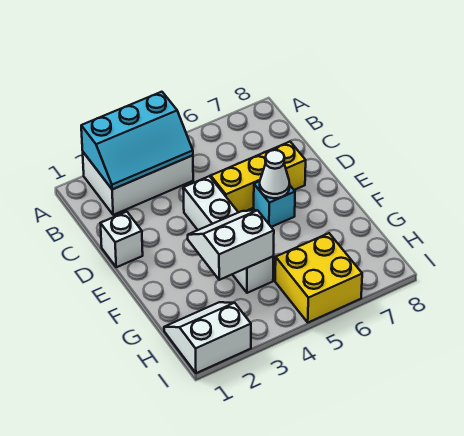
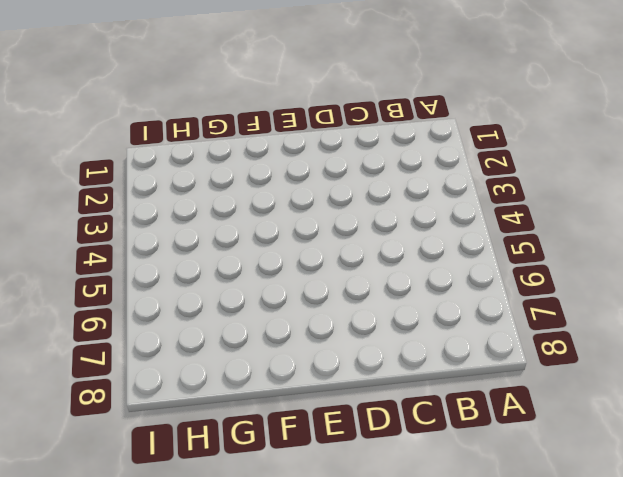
none -> white brick A2:B4 level 1
none -> white brick D1 level 1

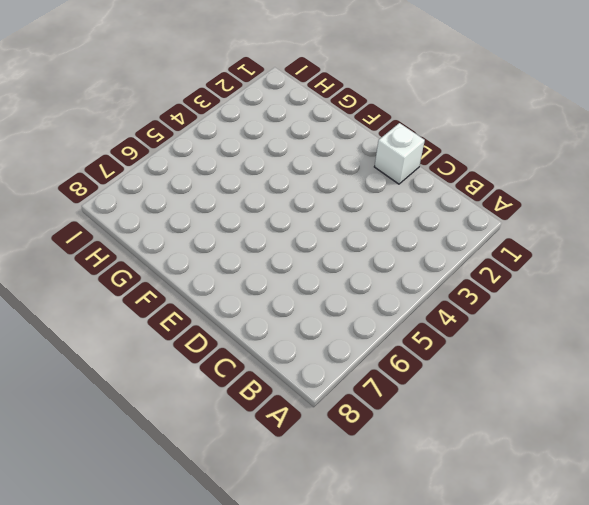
none -> white brick A2:B4 level 1
none -> white brick D4:G4 level 1

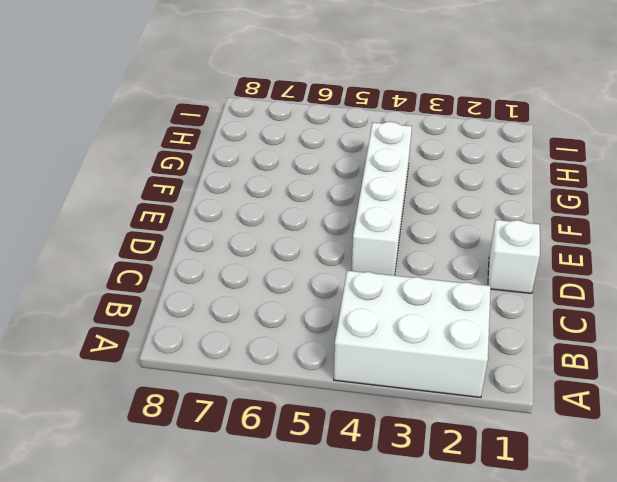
none -> yellow brick D5:D7 level 1
none -> cyan brick E6 level 1

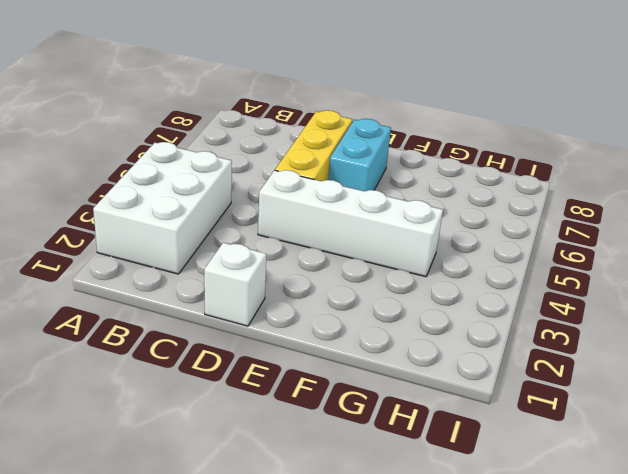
cyan brick E6:E7 level 1 -> cyan brick E6 level 1
none -> white slope H1:I2 level 1 top I
none -> yellow brick H5:I6 level 1

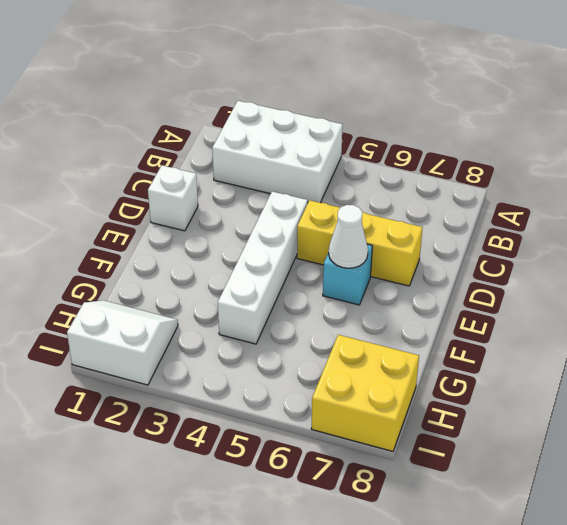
yellow brick H7:I8 level 1 -> yellow brick H5:I6 level 1
none -> cyan slope A2:B4 level 2 top A
none -> white slope F3:G4 level 2 top G

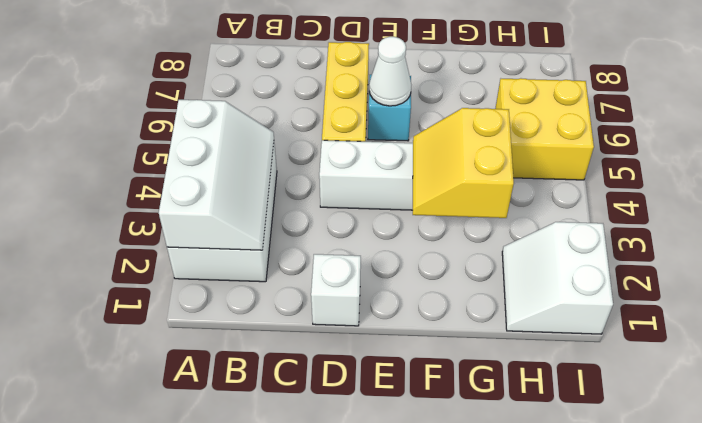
white slope A2:B4 level 2 top A -> cyan slope A2:B4 level 2 top A
yellow slope F3:G4 level 2 top G -> white slope F3:G4 level 2 top G

